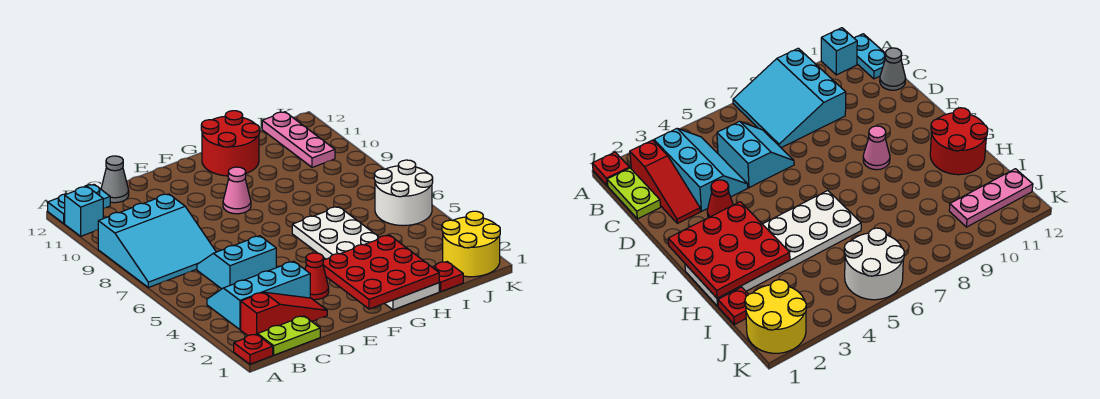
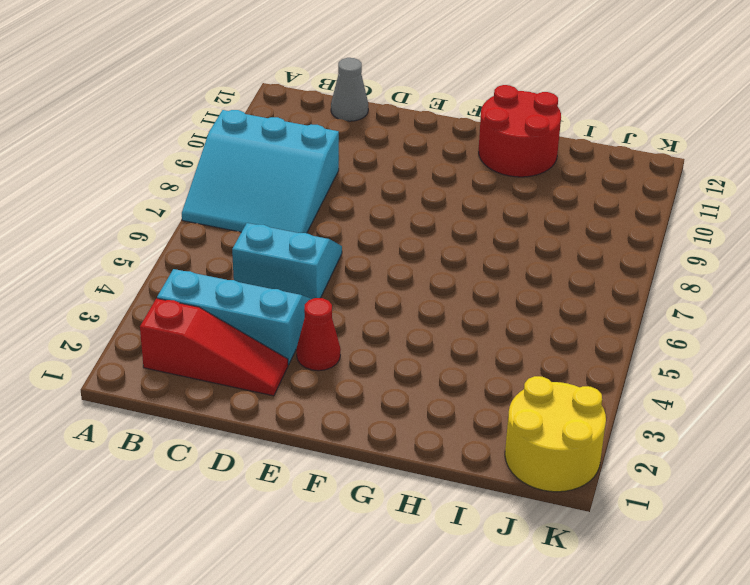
none -> red plate A1 level 1
none -> cyan brick A11 level 1
none -> cyan plate A12:B12 level 1

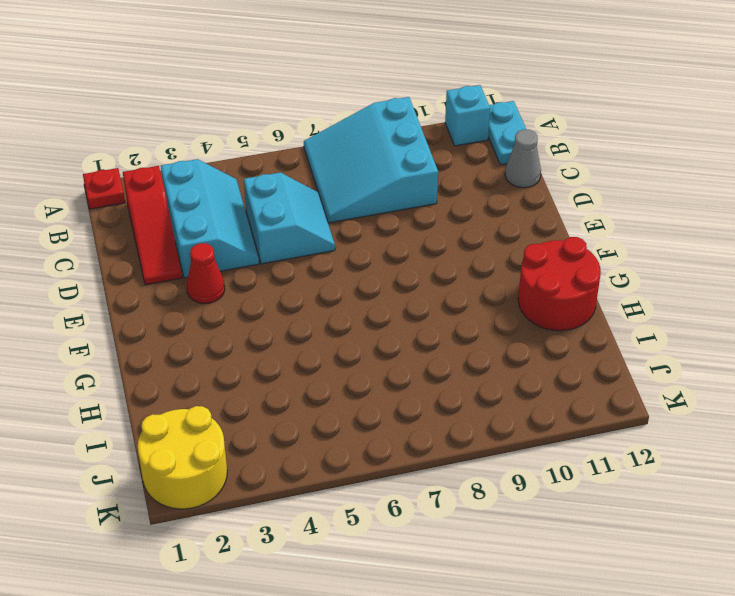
none -> lime plate B1:C1 level 1
none -> pink cone F9 level 1
none -> white plate G1:H6 level 1

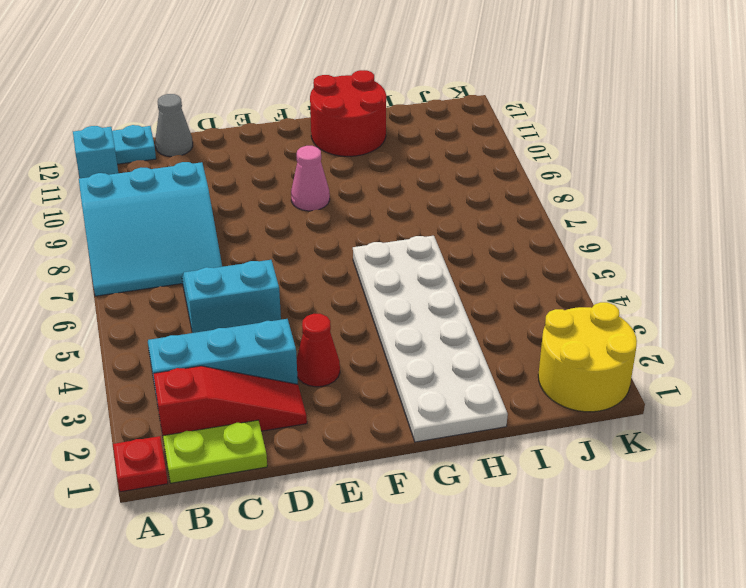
none -> red plate I1 level 1
none -> white round brick J5:K6 level 1
none -> pink plate J10:J12 level 1

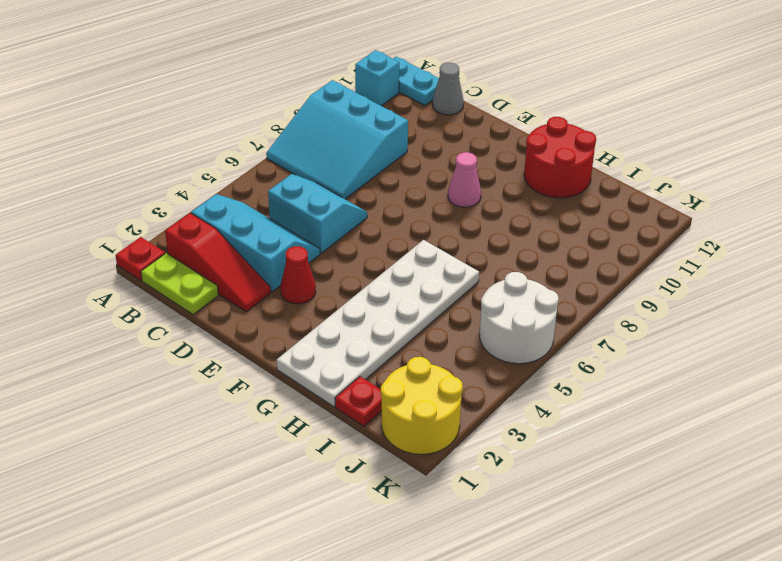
none -> pink plate J10:J12 level 1
none -> red plate F1:H3 level 2

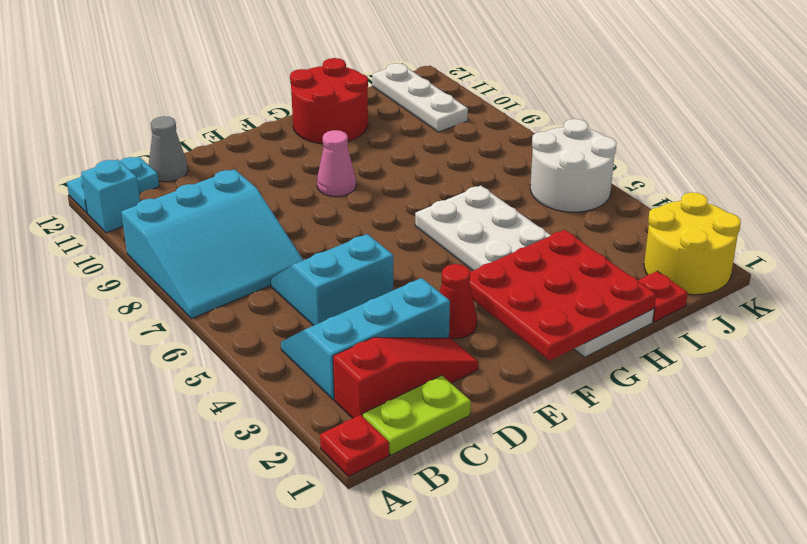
white plate J10:J12 level 1 -> pink plate J10:J12 level 1

